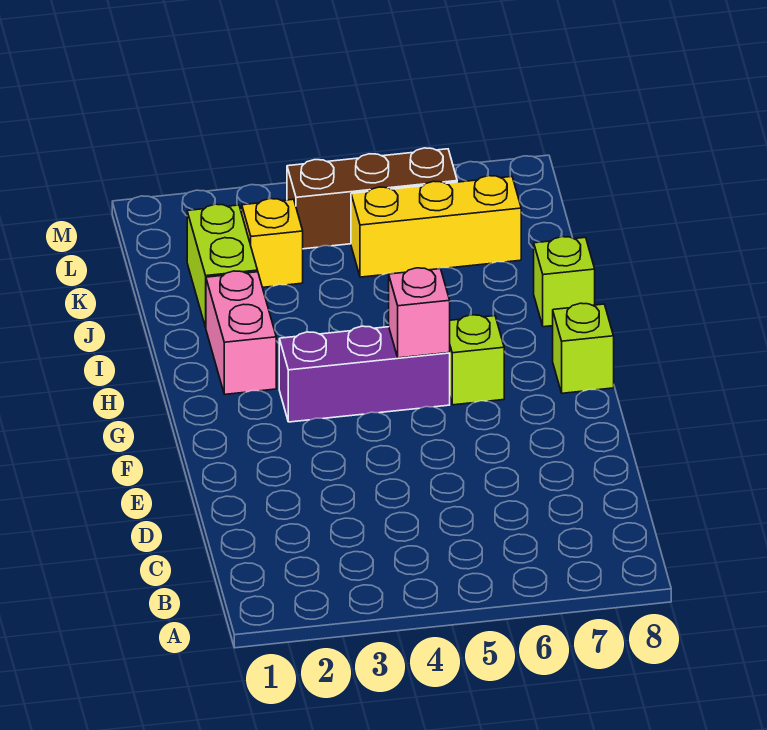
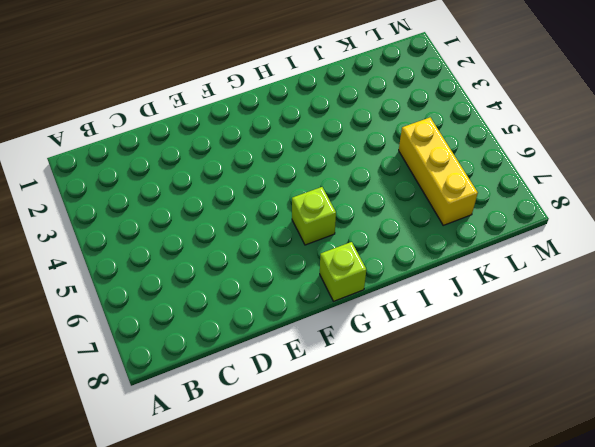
none -> purple brick G3:G5 level 1
none -> pink brick H2:I2 level 1

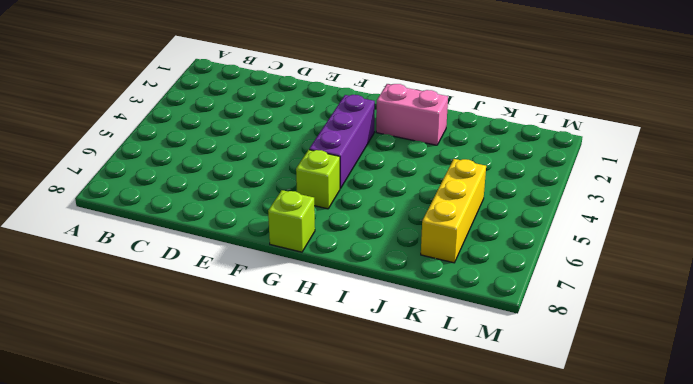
none -> lime brick I8 level 1
none -> lime brick J2:K2 level 1

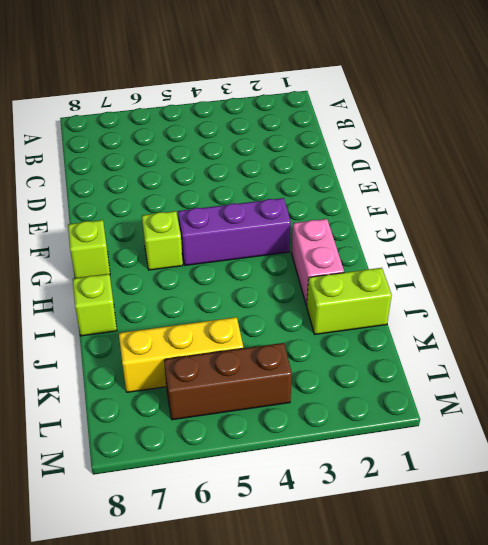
lime brick J1:J2 level 1 -> lime brick J2:K2 level 1
none -> yellow brick K3 level 1
none -> pink brick G5 level 2

